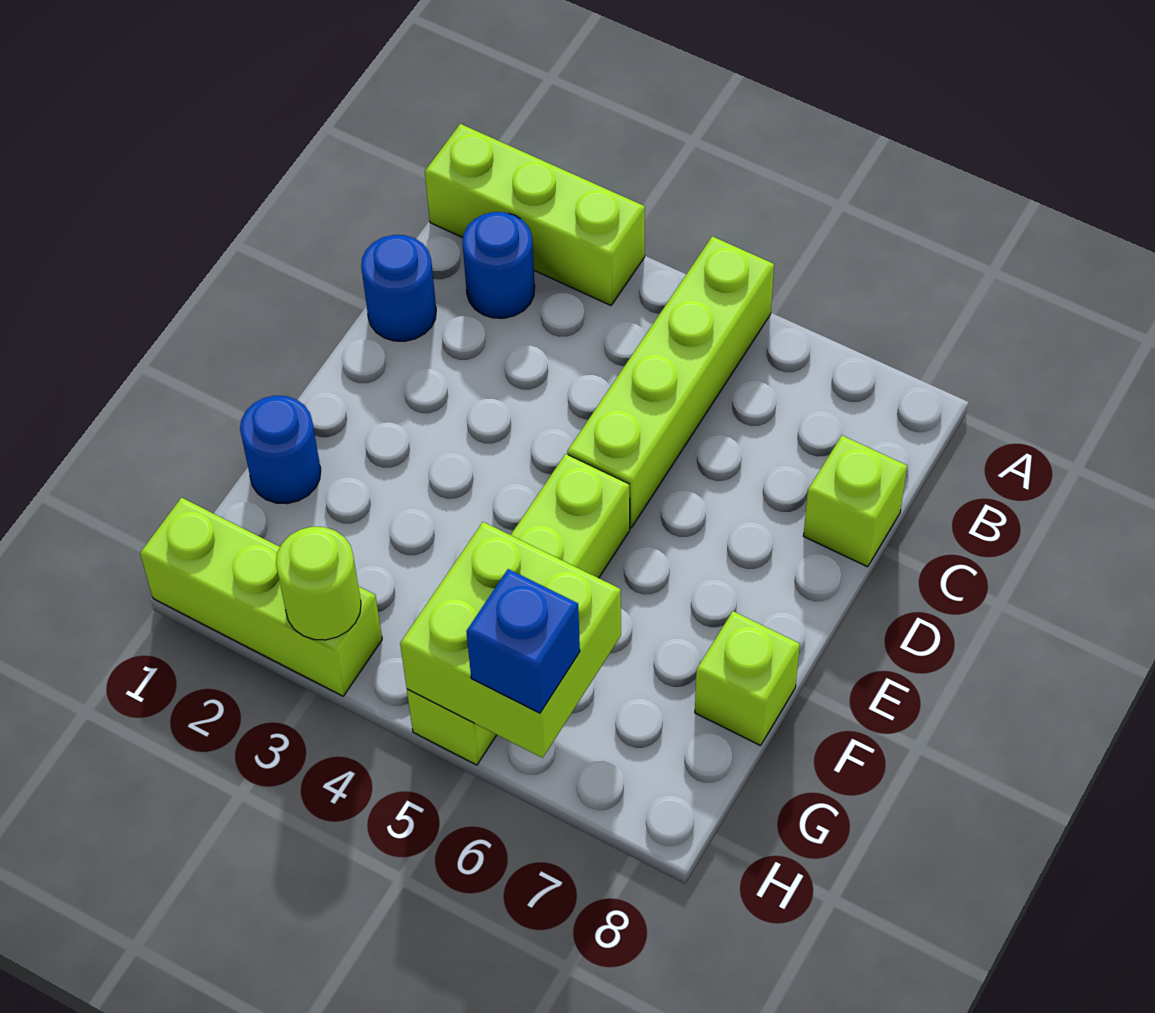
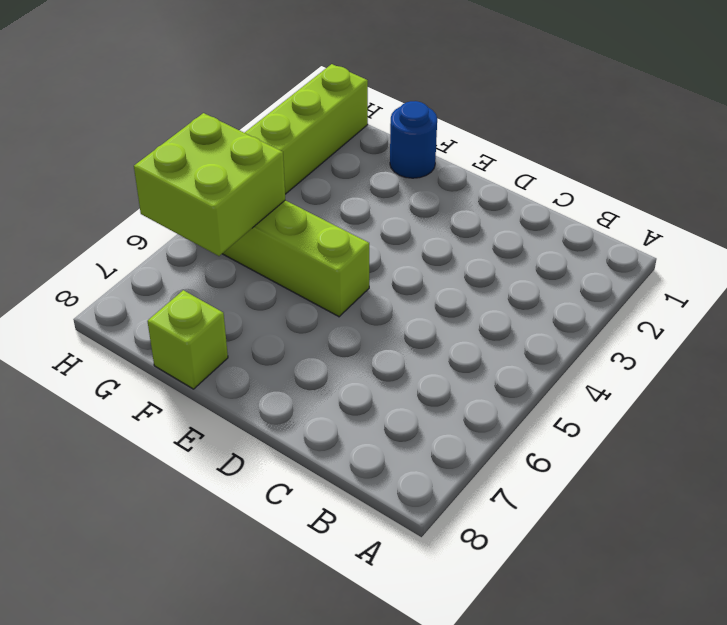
none -> lime brick A1:A3 level 1
none -> lime brick A5:D5 level 1
none -> blue round brick B2 level 1

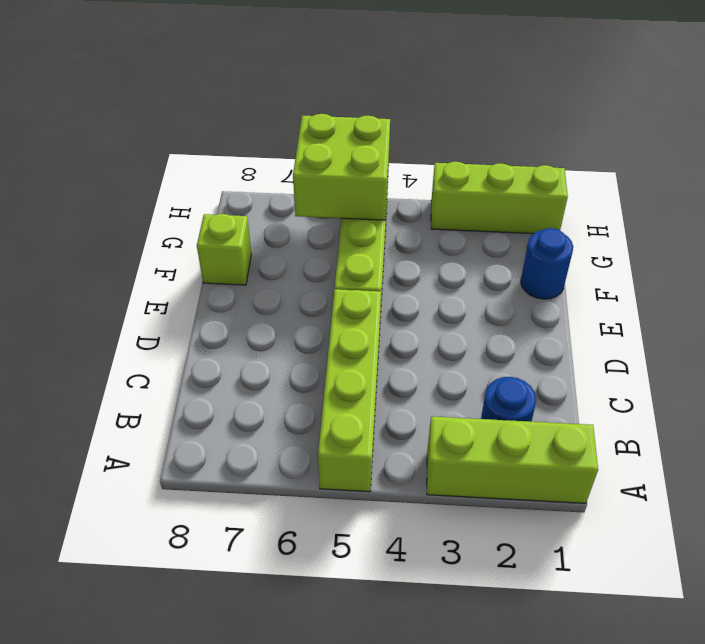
none -> blue round brick C1 level 1
none -> lime brick C8 level 1
none -> lime round brick H3 level 2

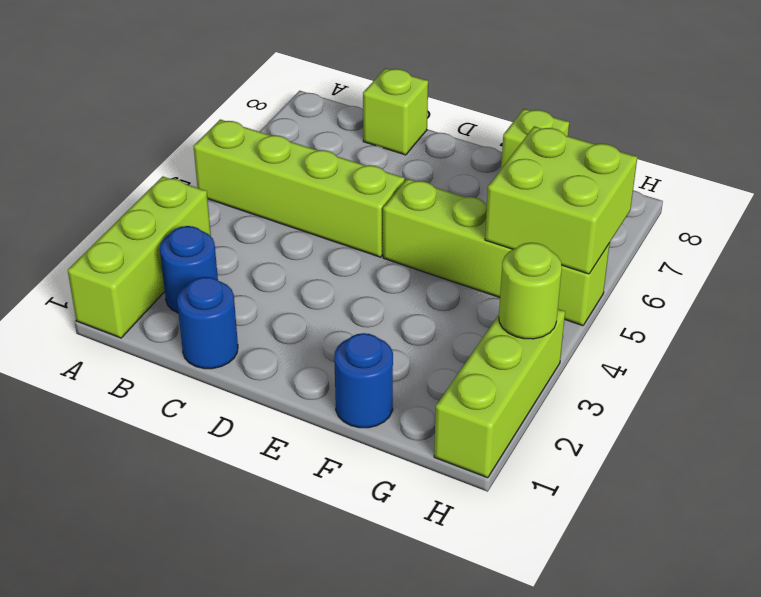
none -> blue brick H6 level 3

